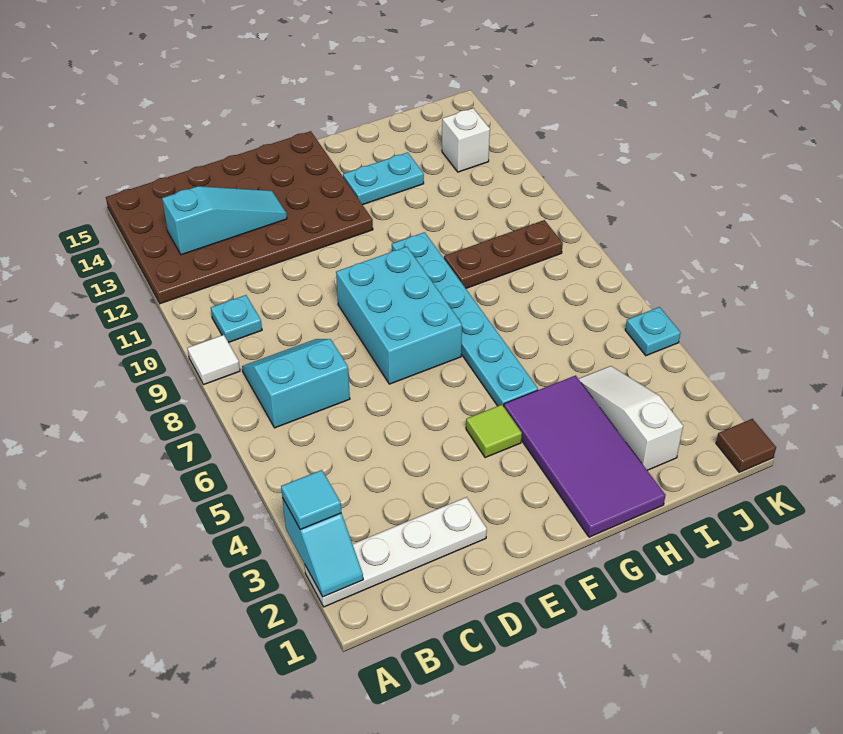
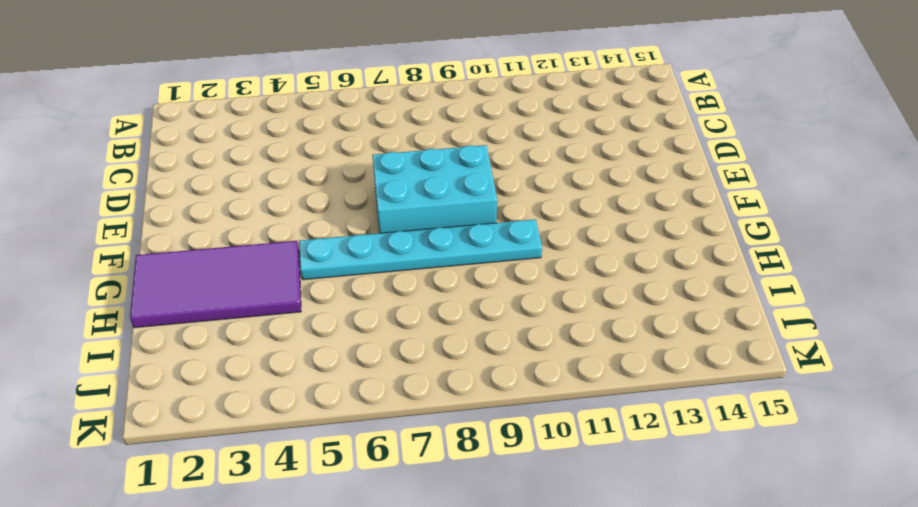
none -> white plate A2:D2 level 1
none -> white tile A9 level 1
none -> brown plate A12:F15 level 1

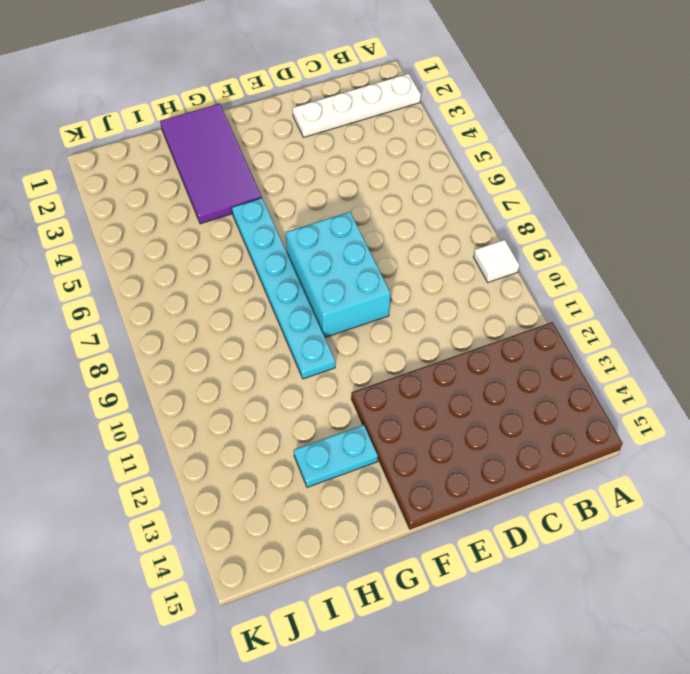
none -> cyan slope B7:C8 level 1 top 7
none -> cyan plate B10 level 1
none -> lime tile F4 level 1

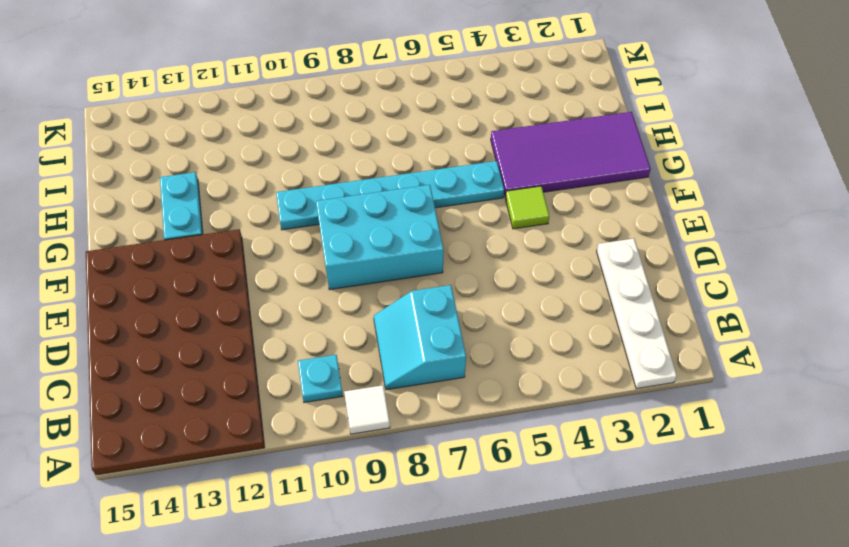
none -> brown plate H9:J9 level 1
none -> white slope I2:I4 level 1 top 2
none -> white brick J13 level 1

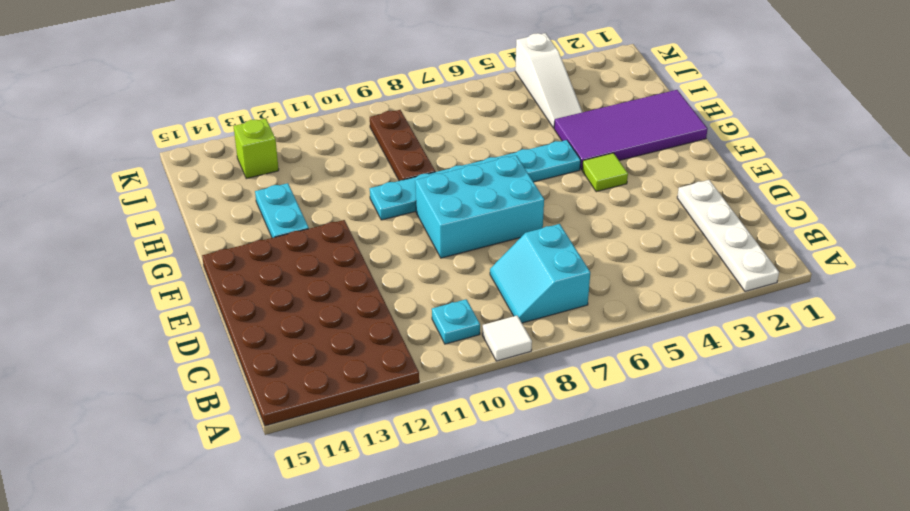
white slope I4:K4 level 1 top K -> white slope I2:I4 level 1 top 2
lime brick J13 level 1 -> white brick J13 level 1
none -> brown tile K1 level 1
none -> cyan plate K5 level 1
none -> cyan slope A2:A3 level 2 top 3

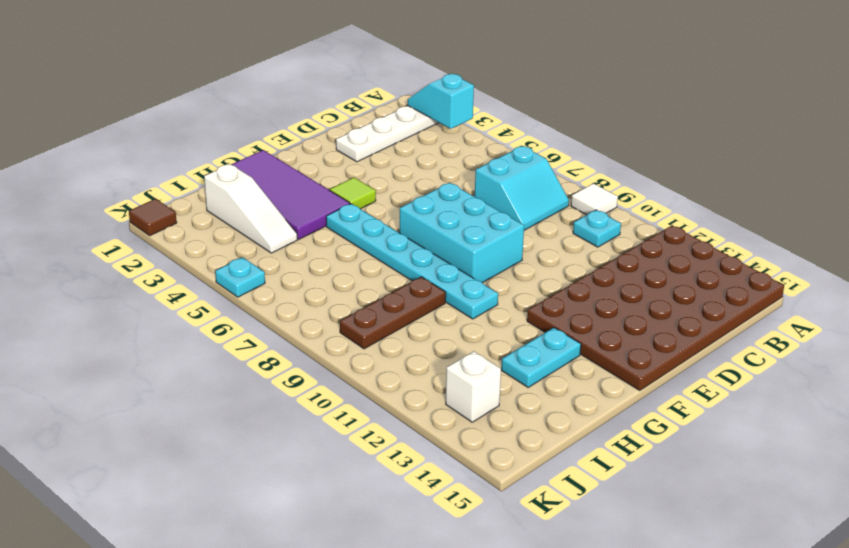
none -> cyan slope B13:D13 level 2 top B
none -> cyan tile A3 level 3

